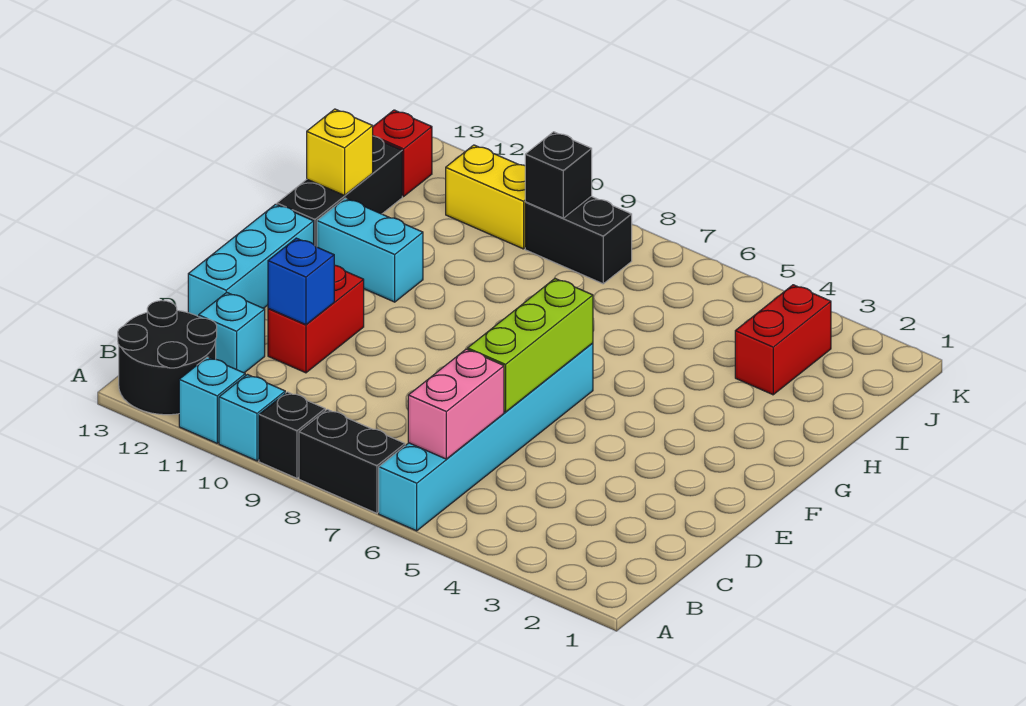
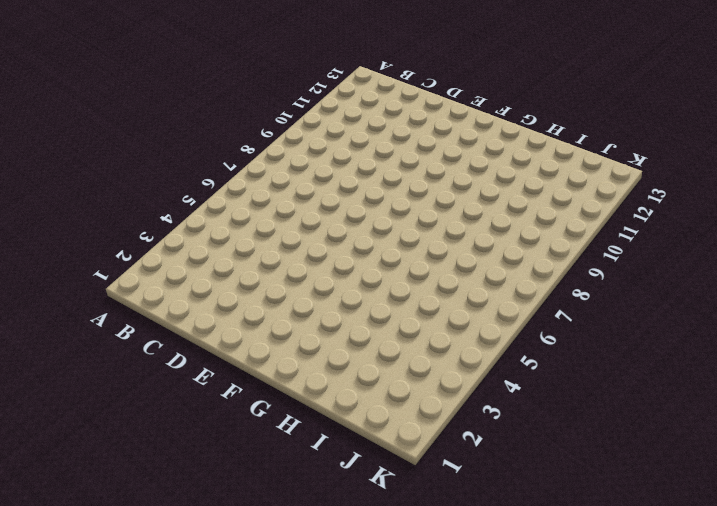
none -> cyan brick A6:F6 level 1
none -> black brick A7:A8 level 1
none -> black brick A9 level 1

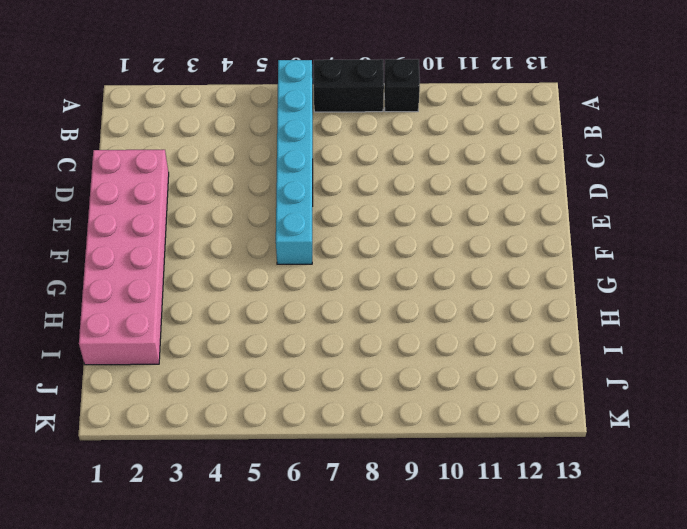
pink brick D1:I2 level 1 -> none
none -> cyan brick A10 level 1
none -> cyan brick A11 level 1
none -> black round brick A12:B13 level 1

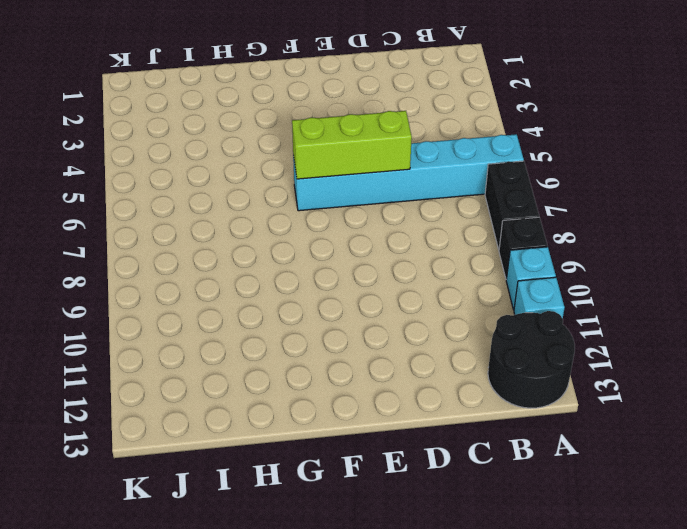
none -> cyan brick C12 level 1
none -> red brick D11:E11 level 1
none -> cyan brick D13:F13 level 1

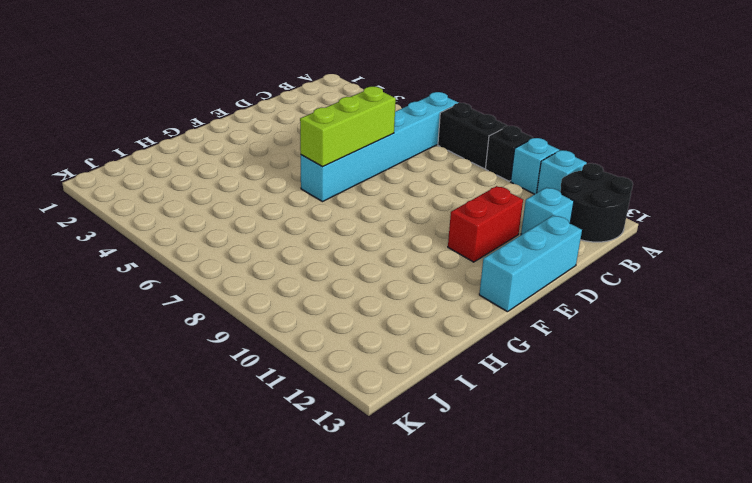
none -> cyan brick G11:G12 level 1
none -> black brick G13:I13 level 1
none -> red brick I3:J3 level 1

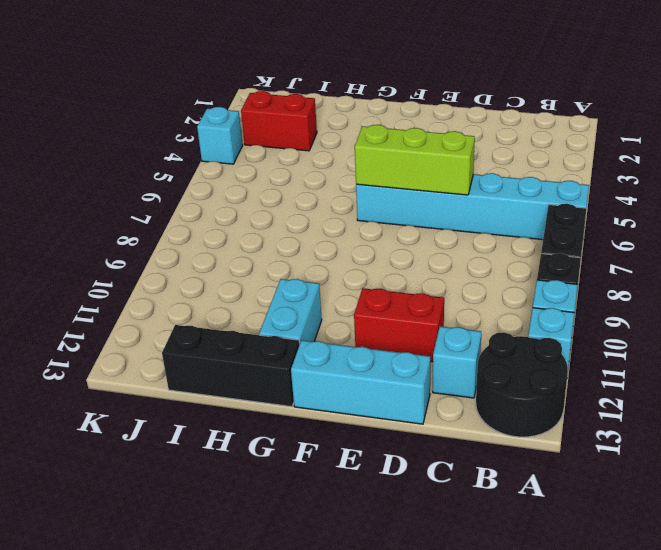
cyan brick K4 level 1 -> none
none -> black brick J8:J9 level 1
none -> yellow brick J10:J11 level 1
none -> red brick J13 level 1

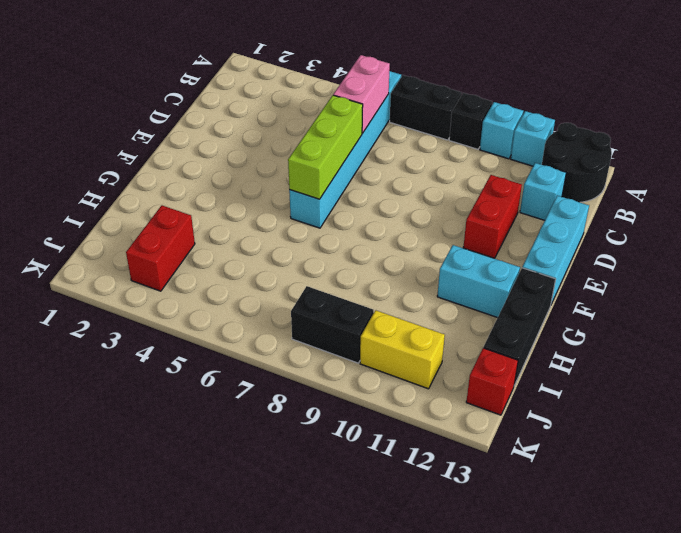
none -> blue brick D11 level 2
none -> yellow brick H13 level 2
none -> black brick J9 level 2

